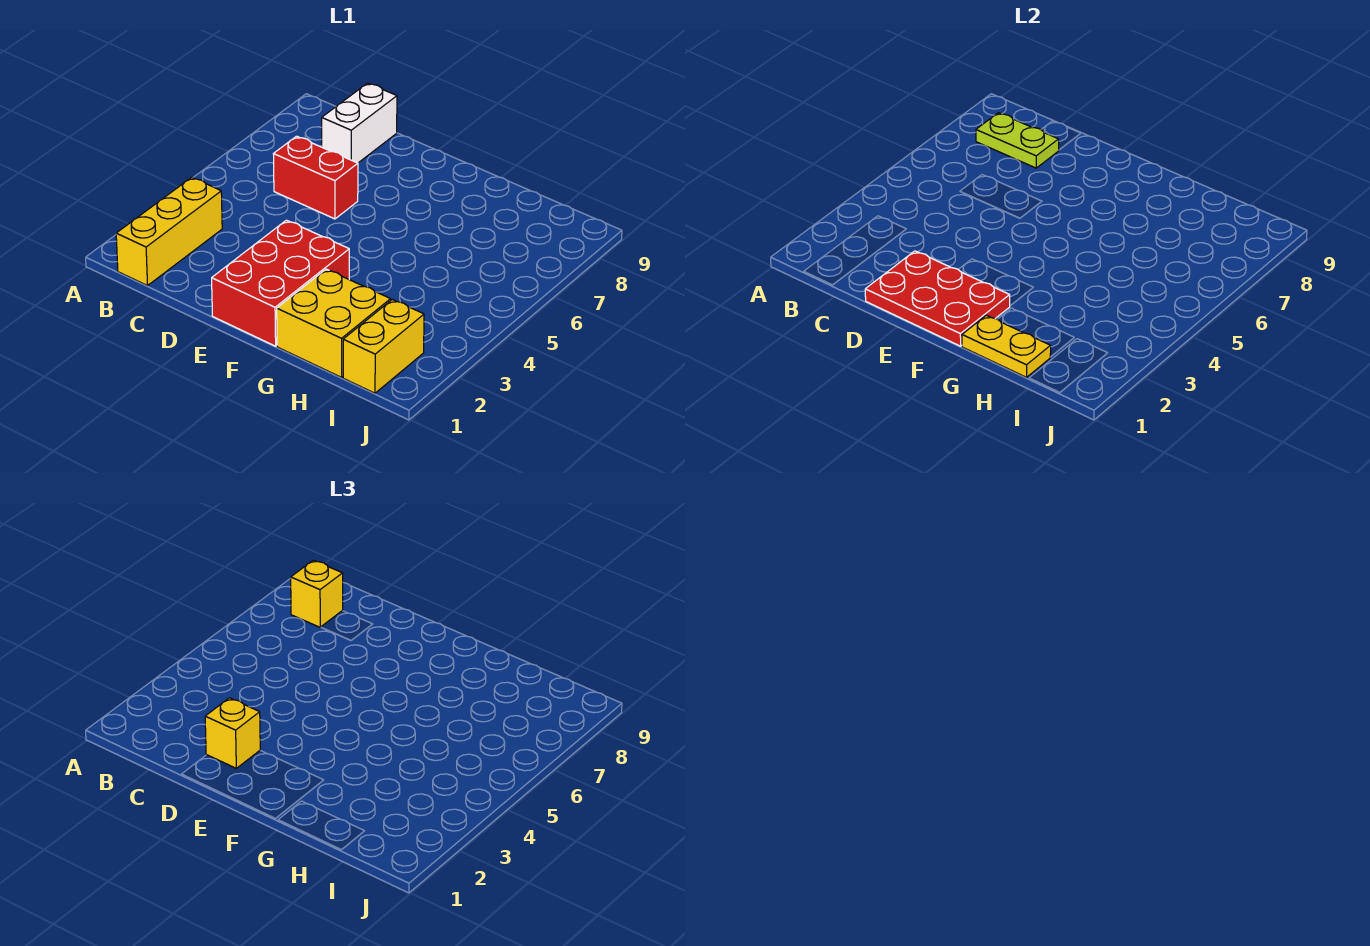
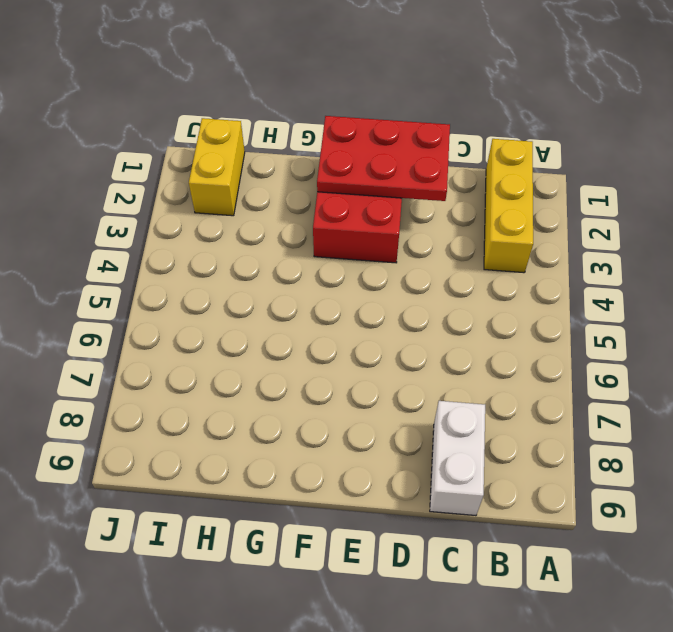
none -> red brick C6:D6 level 1
none -> yellow brick G1:H2 level 1

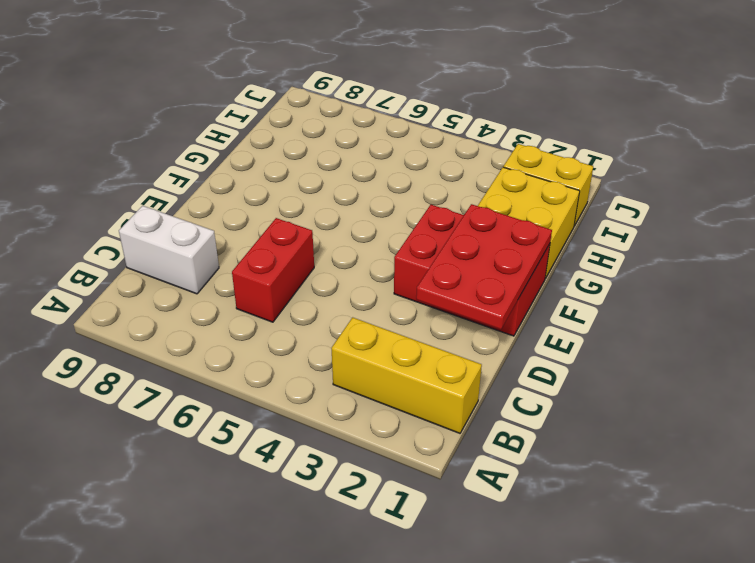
none -> lime plate B8:C8 level 2
none -> yellow plate G1:H1 level 2

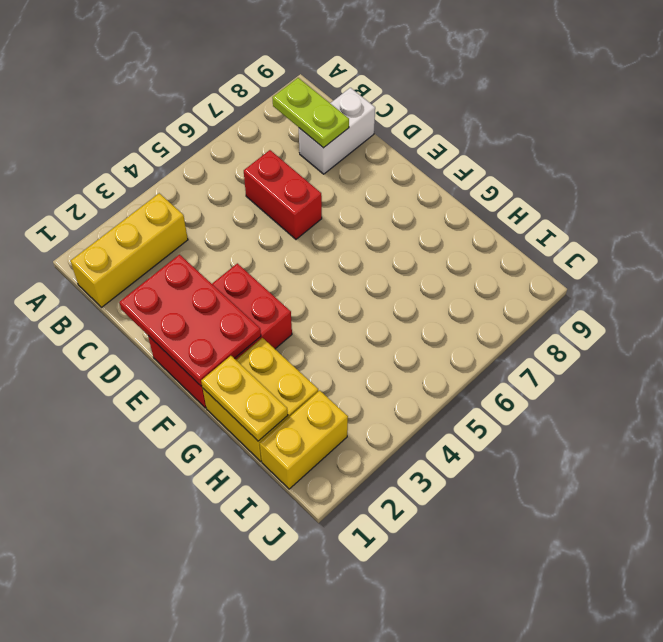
none -> yellow brick B8 level 3
none -> yellow brick D2 level 3

